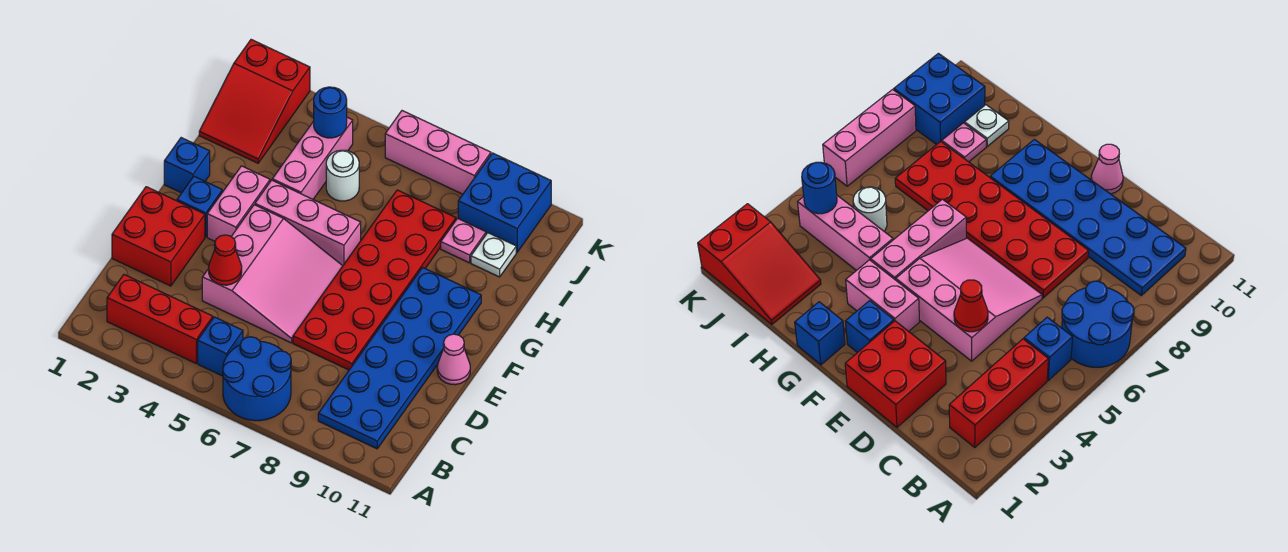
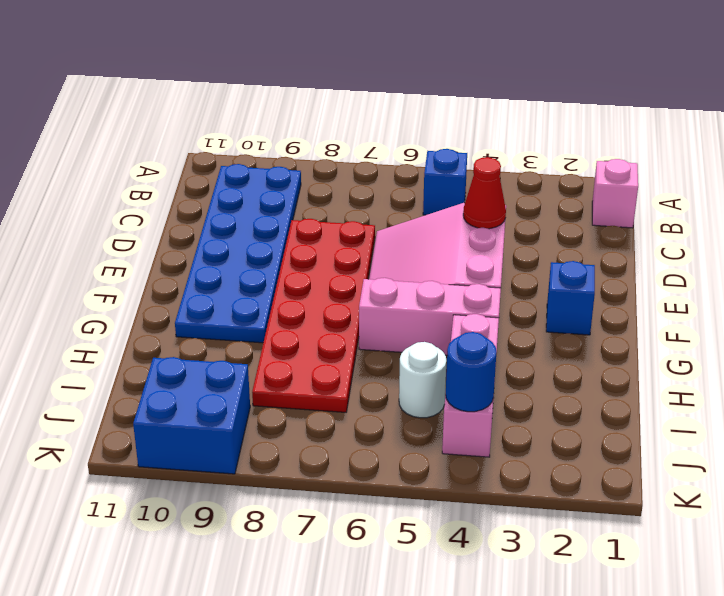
pink brick B1 level 1 -> none
none -> blue round brick A6:B7 level 1
none -> red brick B2:B4 level 1
none -> red brick D1:E2 level 1

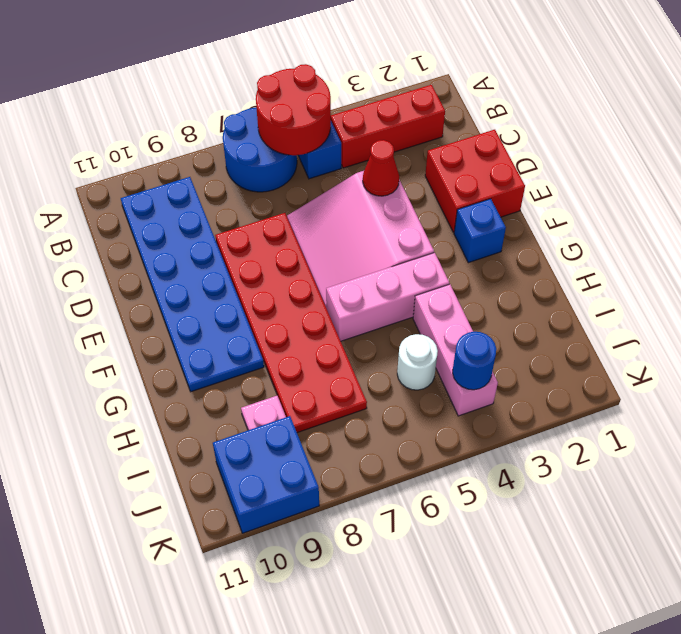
red round brick A5:B6 level 2 -> none
none -> pink cone E11 level 1
none -> pink brick F3:G3 level 1
none -> blue brick G1 level 1

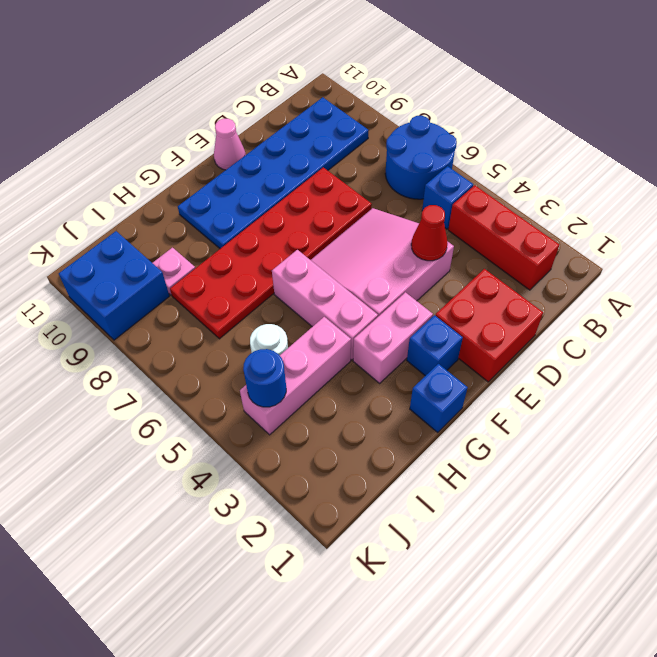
none -> red slope I1:K2 level 1 top K
none -> white plate I10 level 1
none -> pink brick K6:K8 level 1

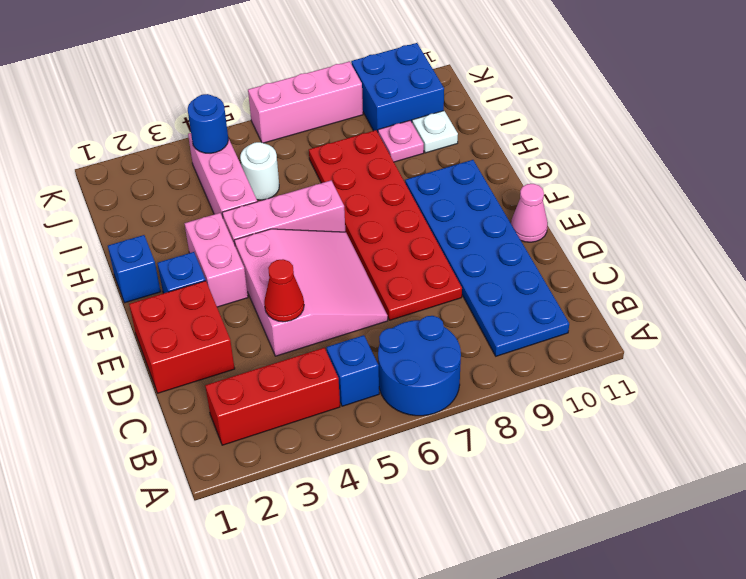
none -> red slope I1:K2 level 1 top K

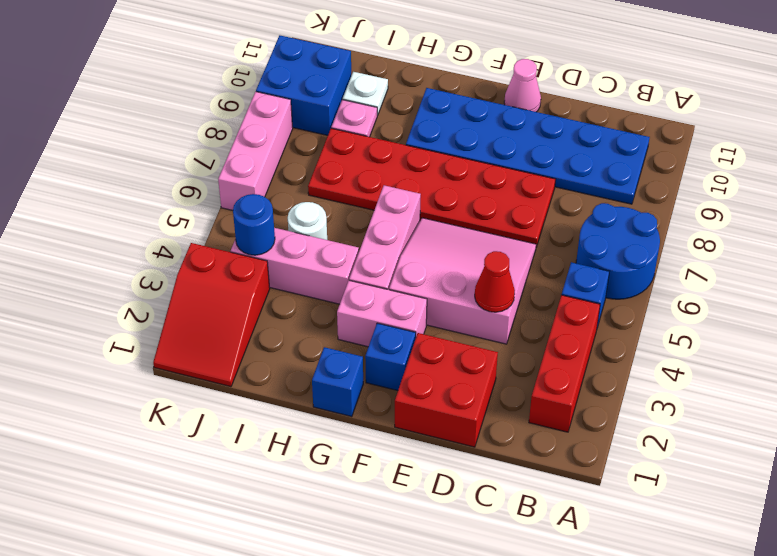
red slope J1:K3 level 1 top 3 -> red slope I1:K2 level 1 top K

